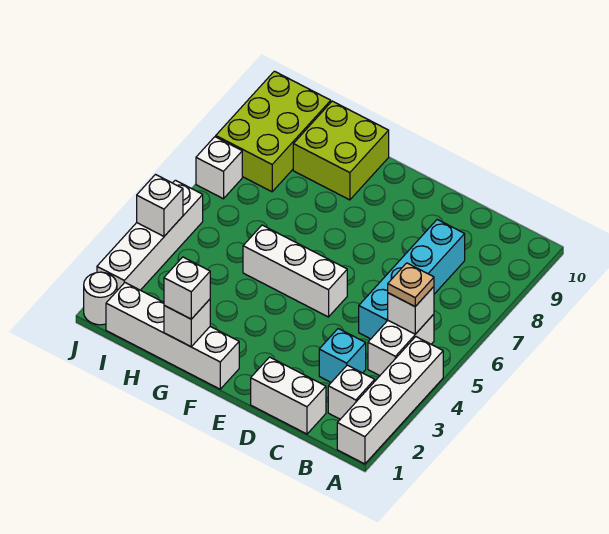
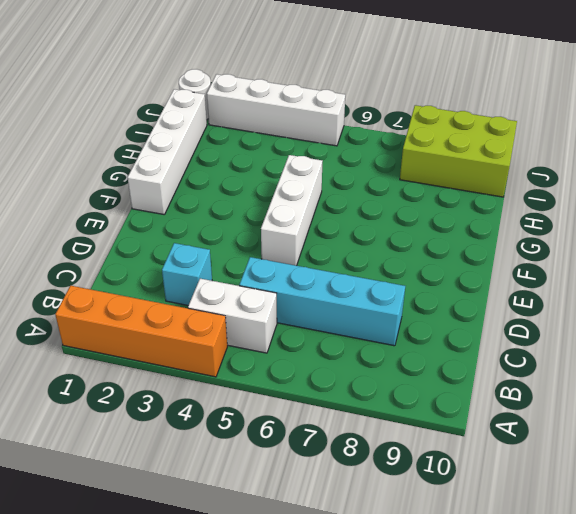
orange brick A1:A4 level 1 -> white brick A1:A4 level 1
none -> white brick B2 level 1
none -> white brick C1:D1 level 1
none -> lime brick G9:H10 level 1

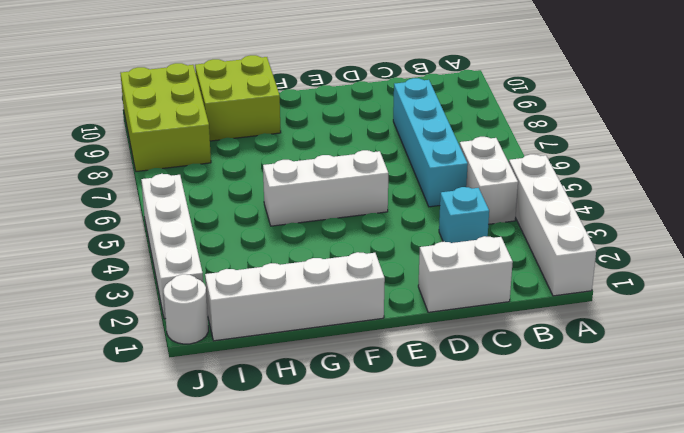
none -> white brick B2 level 1
none -> white brick J7 level 1
none -> white brick B5 level 2

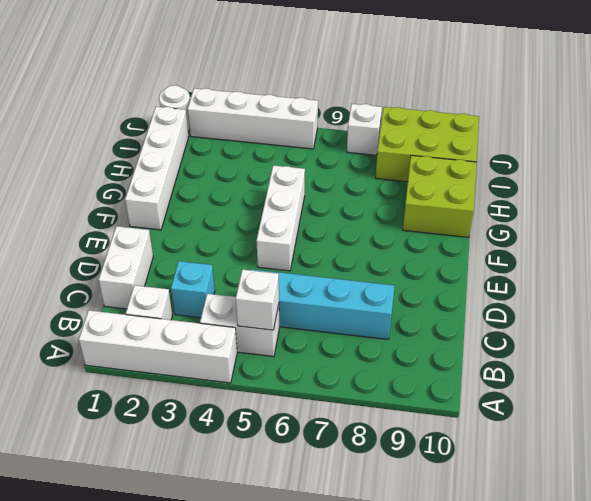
none -> white brick G1 level 2
none -> white brick J4 level 2
none -> tan plate B5 level 3

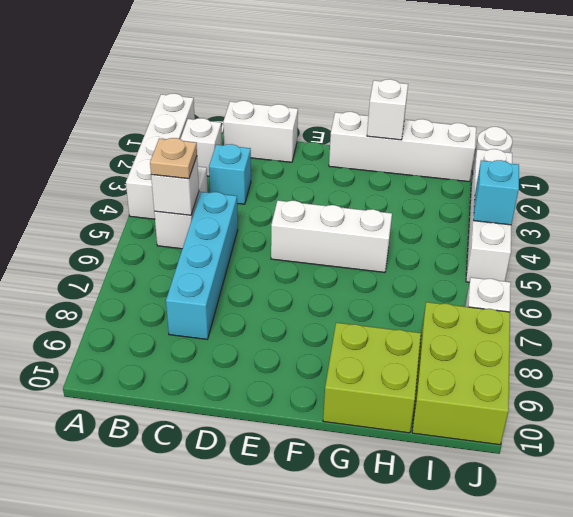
cyan brick J4 level 2 -> white brick J4 level 2
none -> white brick G1 level 3

